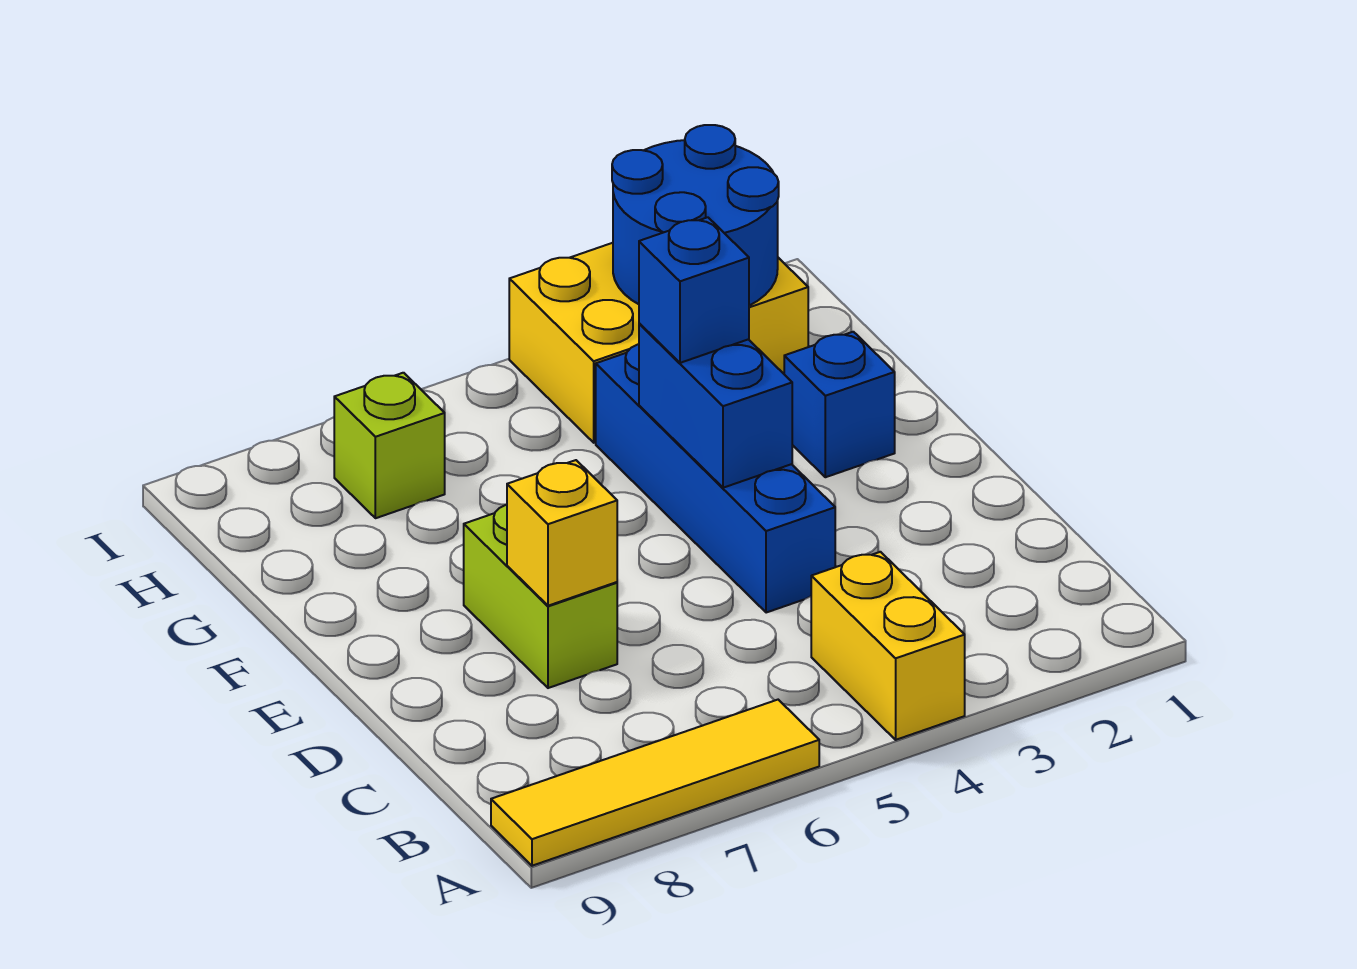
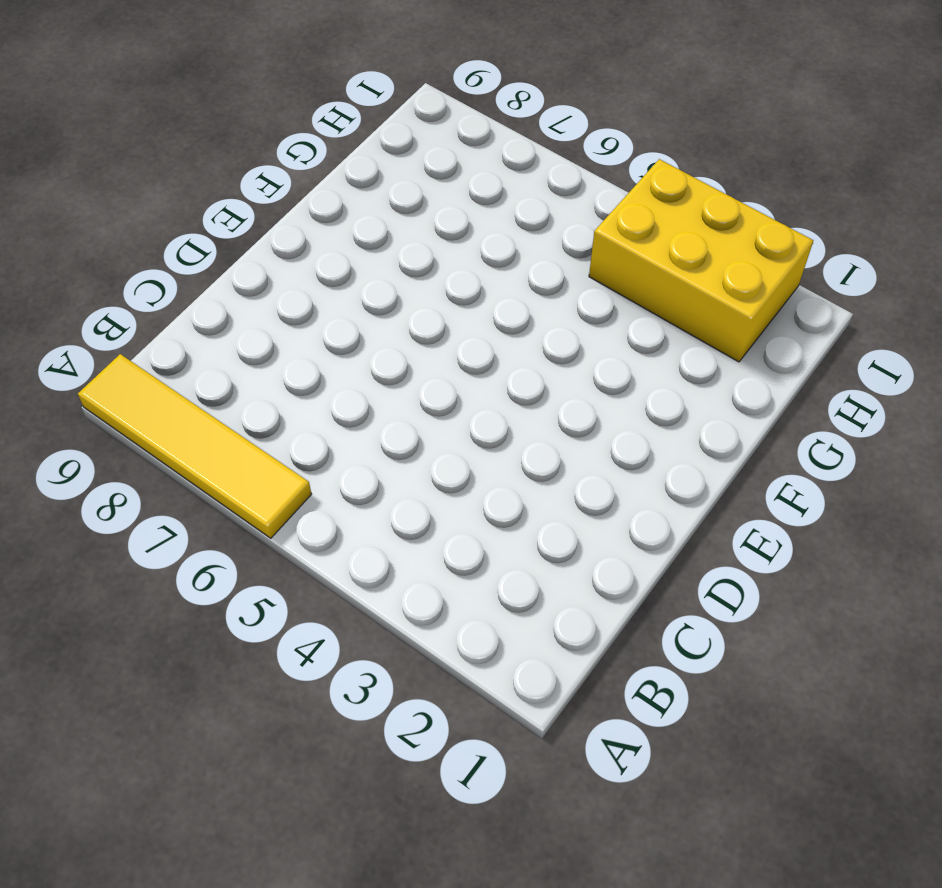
none -> yellow brick A4:B4 level 1
none -> blue brick D4:G4 level 1

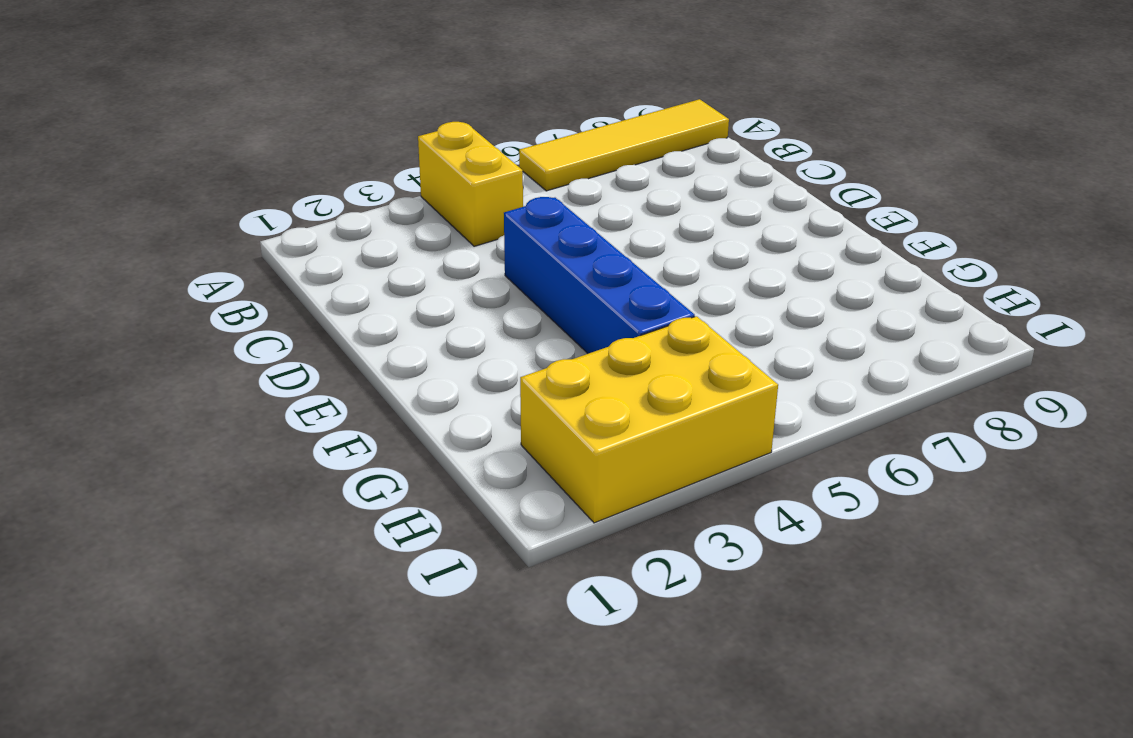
none -> lime brick D7:E7 level 1
none -> blue brick F2 level 1

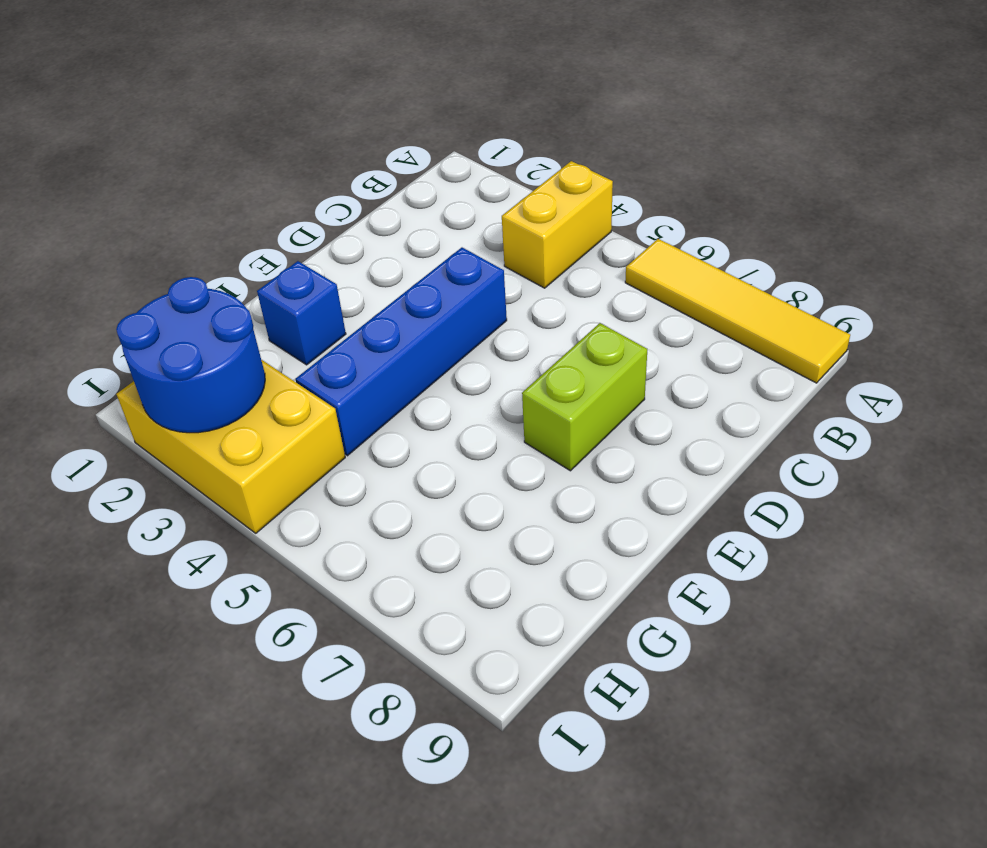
none -> lime brick H7 level 1
none -> yellow brick D7 level 2

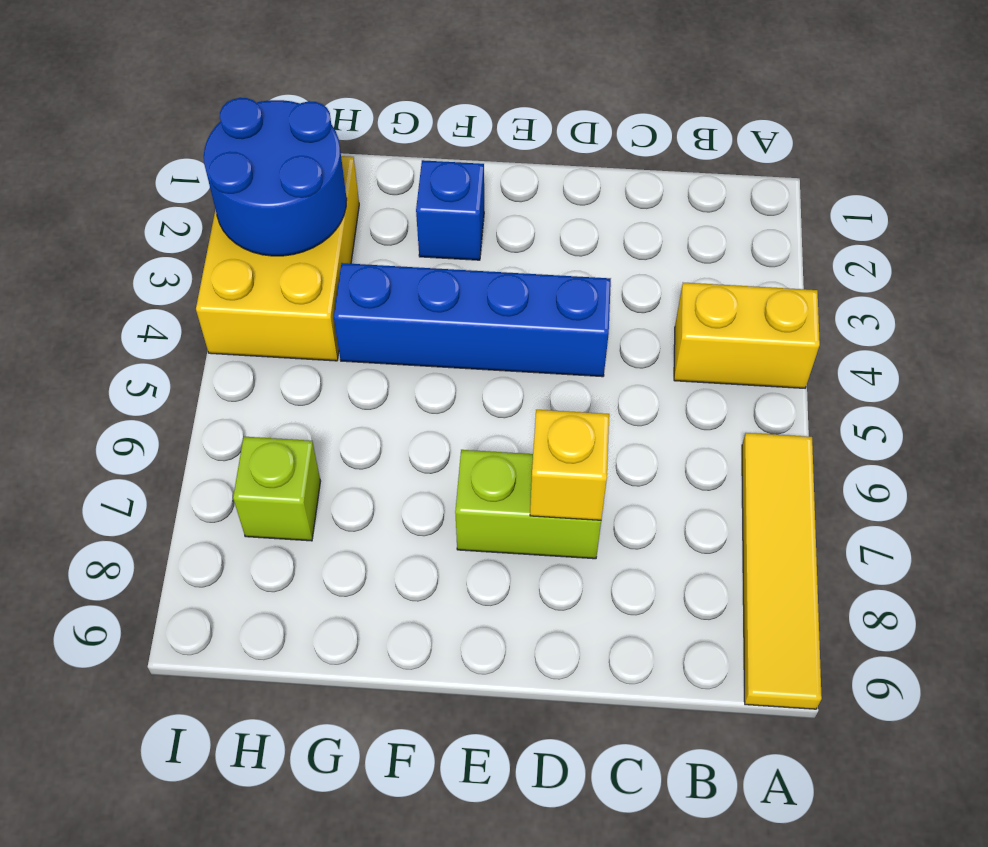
none -> blue brick E4:F4 level 2
none -> blue brick F4 level 3

